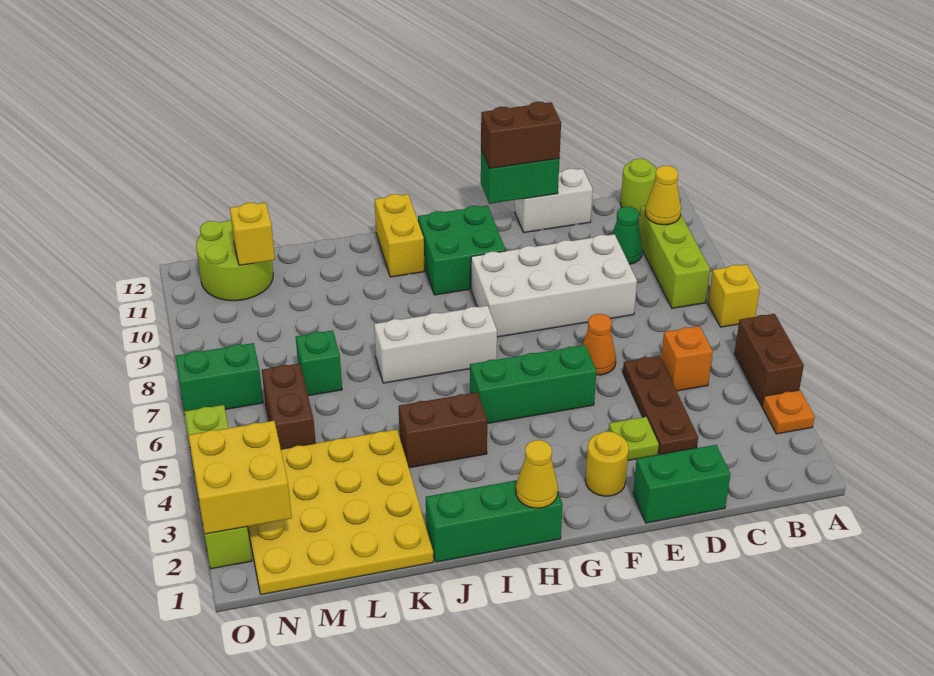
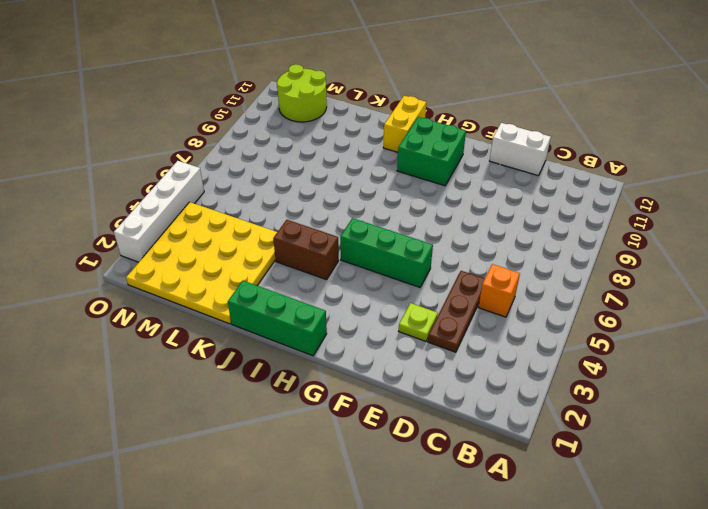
white brick O2:O5 level 1 -> lime brick O2:O5 level 1
none -> orange plate A3 level 1
none -> brown brick A4:A5 level 1
none -> yellow brick A7 level 1
none -> lime brick B8:B10 level 1

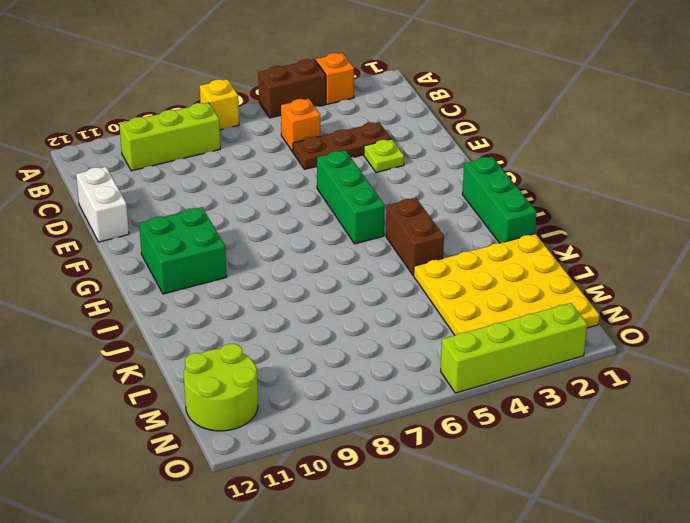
orange brick A3 level 1 -> orange plate A3 level 1
none -> lime round brick B12 level 1
none -> green cone C10 level 1
none -> green brick D1:E1 level 1
none -> white brick D8:G9 level 1

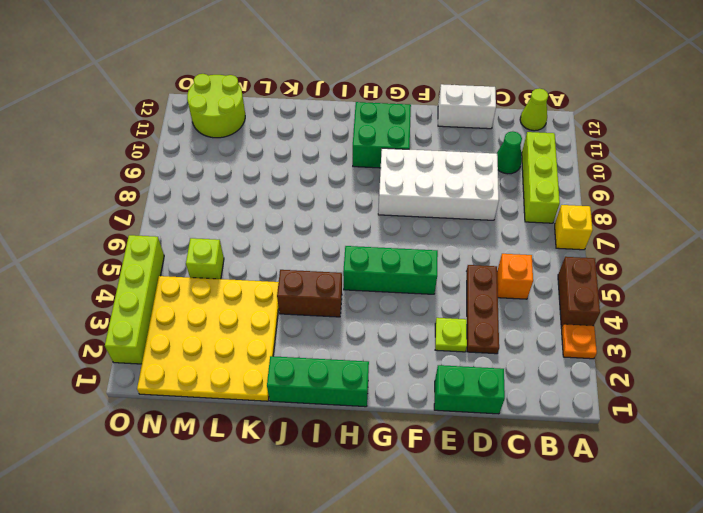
lime cone B12 level 1 -> lime round brick B12 level 1
lime brick M5 level 1 -> brown brick M5:M6 level 1
none -> orange cone E6 level 1
none -> yellow round brick F2 level 1
none -> white brick H7:J7 level 1
none -> yellow brick I11:I12 level 1

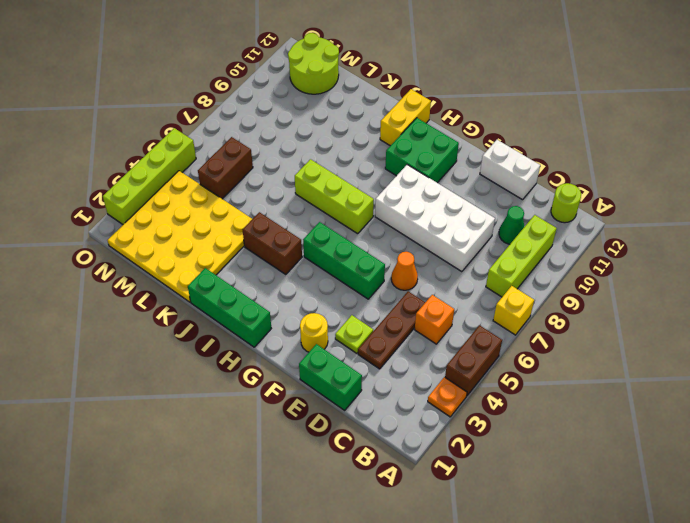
lime brick H7:J7 level 1 -> white brick H7:J7 level 1
none -> green brick L7 level 1
none -> green brick N7:O7 level 1
none -> yellow cone B10 level 2
none -> green brick E12:F12 level 2

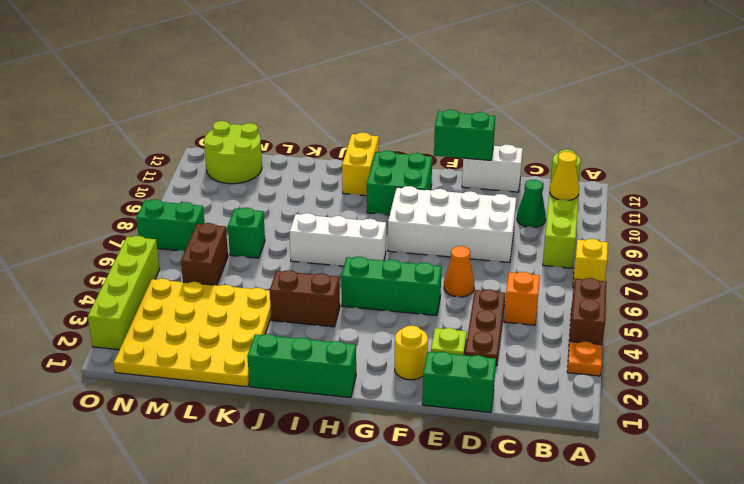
none -> yellow cone H1 level 2
none -> yellow brick M11 level 2
none -> yellow brick N2:O3 level 2
none -> brown brick E12:F12 level 3

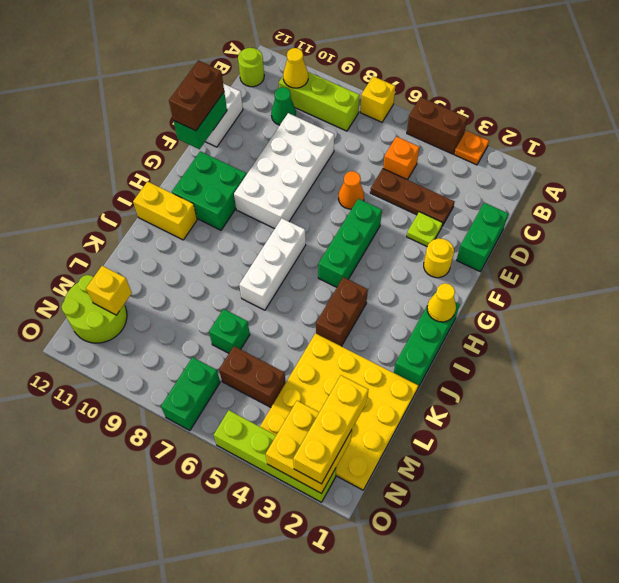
yellow brick M2:O2 level 3 -> none

